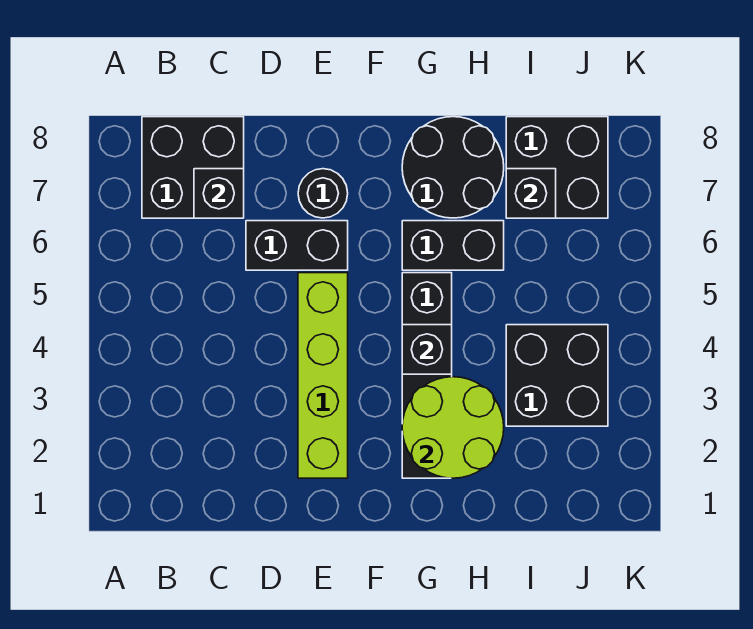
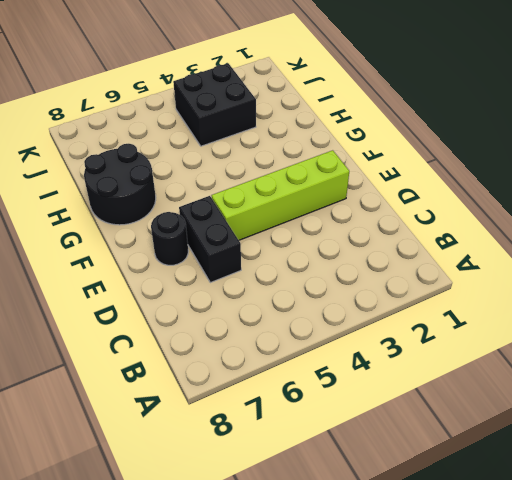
none -> black brick B7:C8 level 1
none -> black brick G2:G5 level 1
none -> black brick G6:H6 level 1

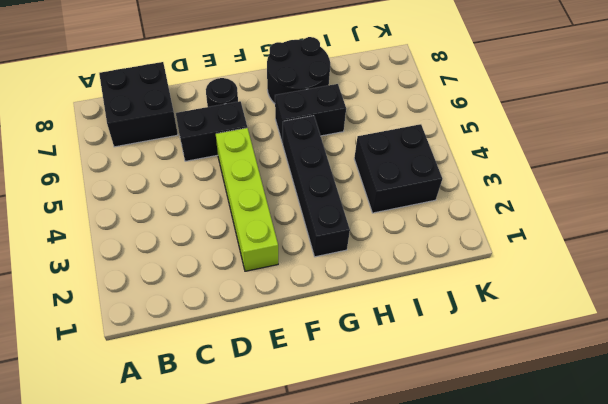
none -> black brick I7:J8 level 1
none -> black brick C7 level 2
none -> lime round brick G2:H3 level 2

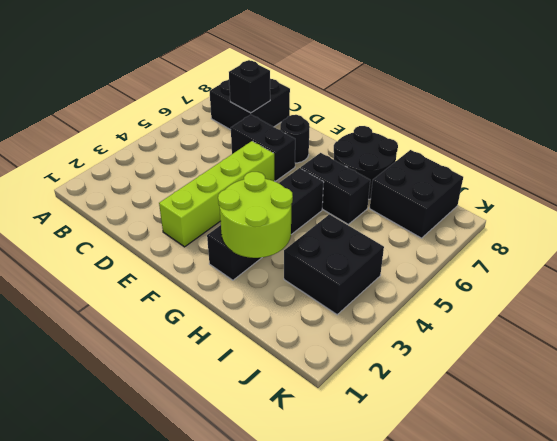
none -> black brick G4 level 2
none -> black brick I7 level 2

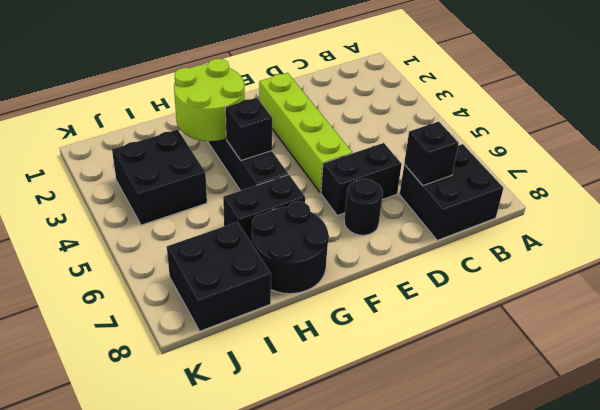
none -> black brick I7 level 2

